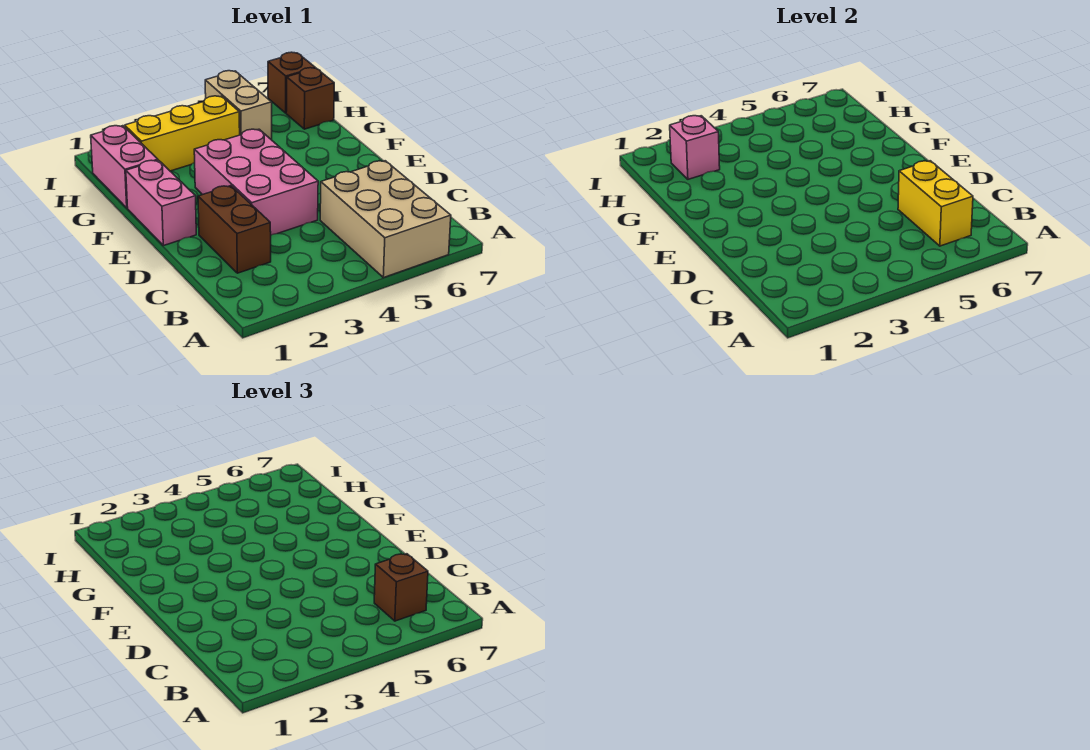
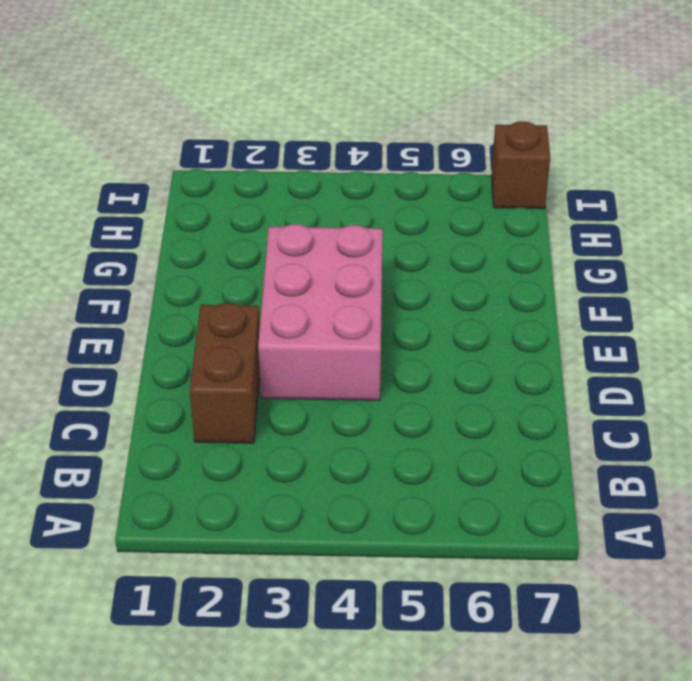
none -> tan brick A5:C6 level 1
none -> pink brick E1:F1 level 1
none -> pink brick G1:H1 level 1

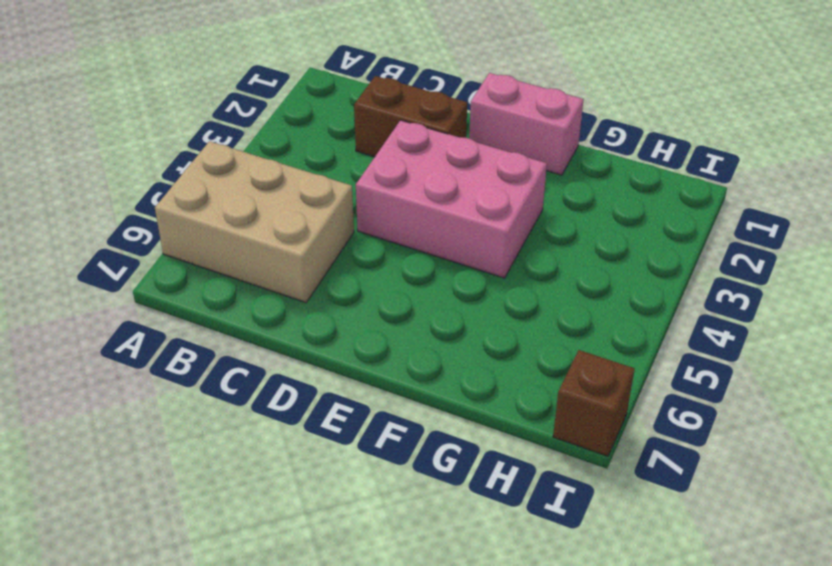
none -> pink brick G1:H1 level 1
none -> yellow brick H2:H4 level 1
none -> tan brick H5:I5 level 1

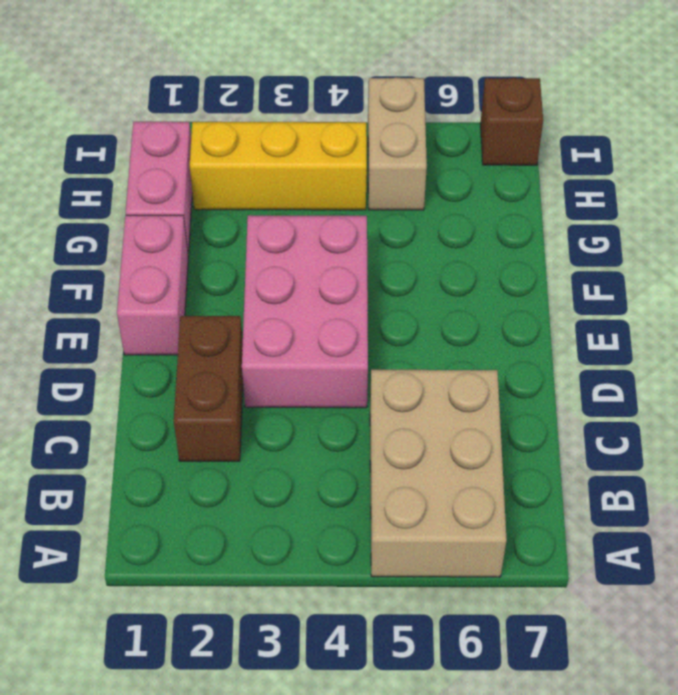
none -> brown brick H7 level 1
none -> yellow brick B6:C6 level 2
none -> pink brick H2 level 2

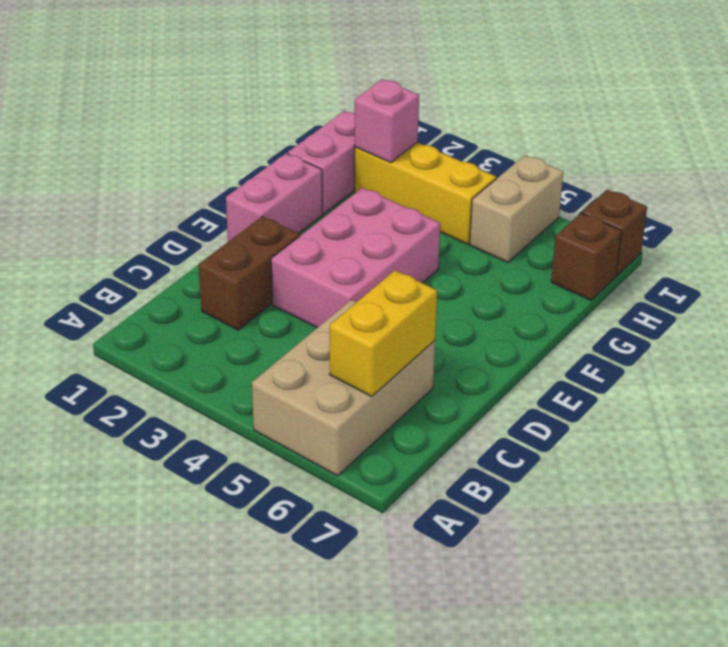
none -> brown brick B6 level 3

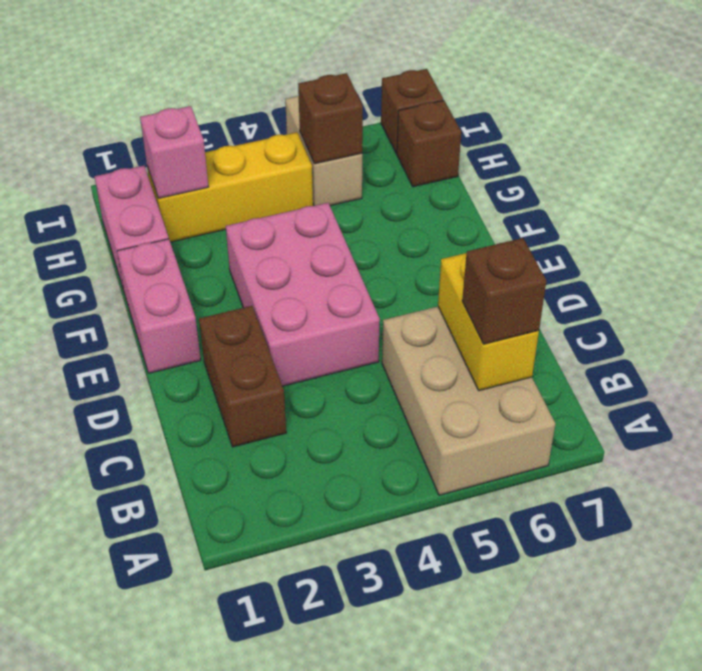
brown brick H5 level 2 -> none

